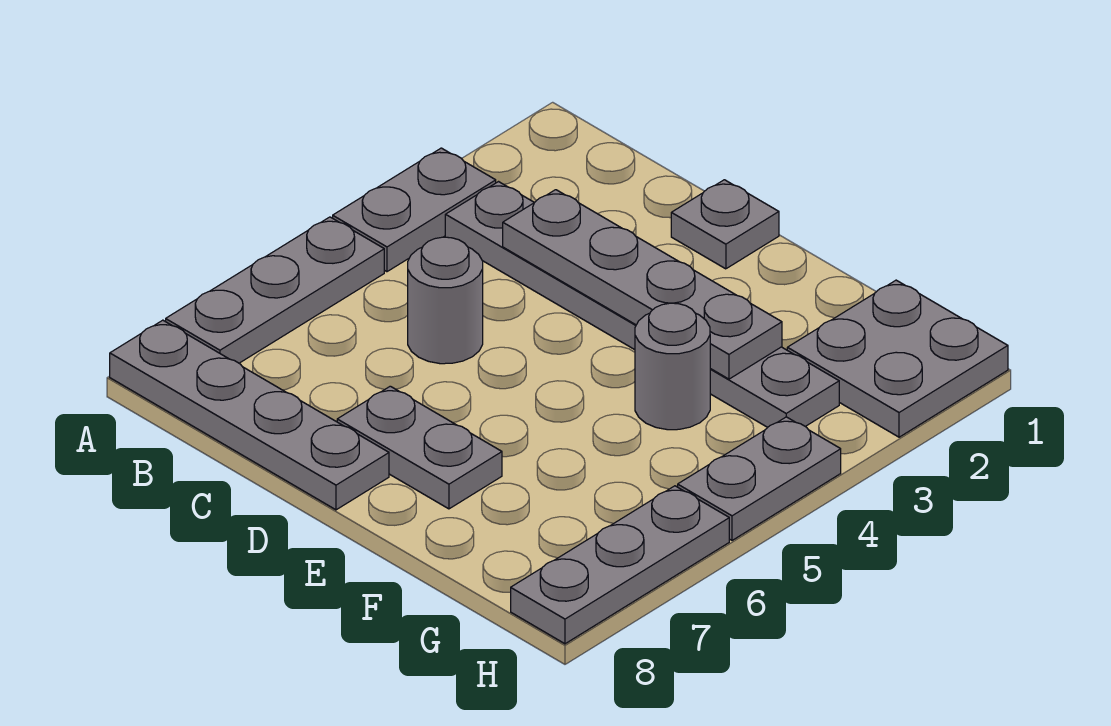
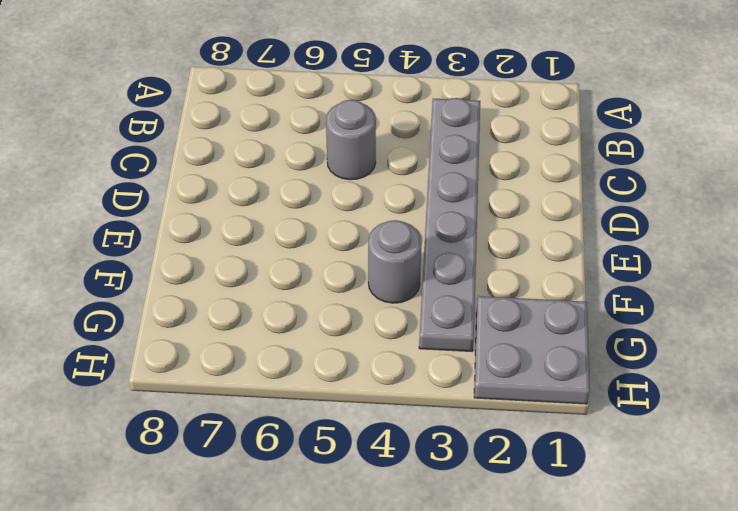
none -> grey plate A3:A4 level 1
none -> grey plate A5:A7 level 1
none -> grey plate A8:D8 level 1

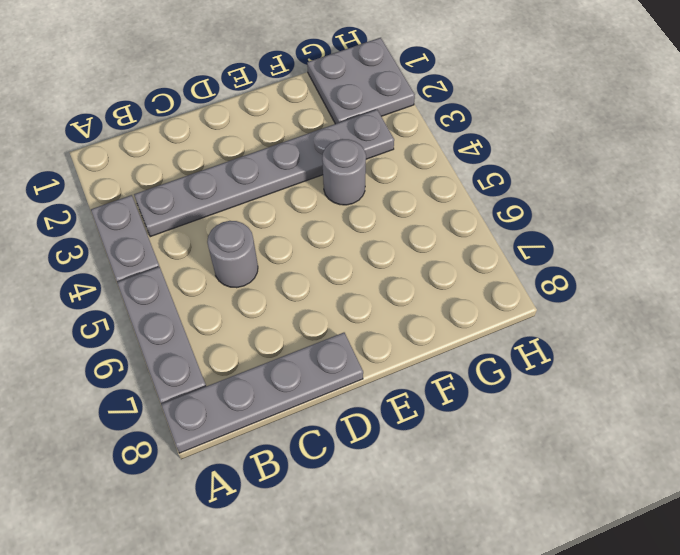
none -> grey plate D1 level 1
none -> grey plate D7:E7 level 1
none -> grey plate H4:H5 level 1

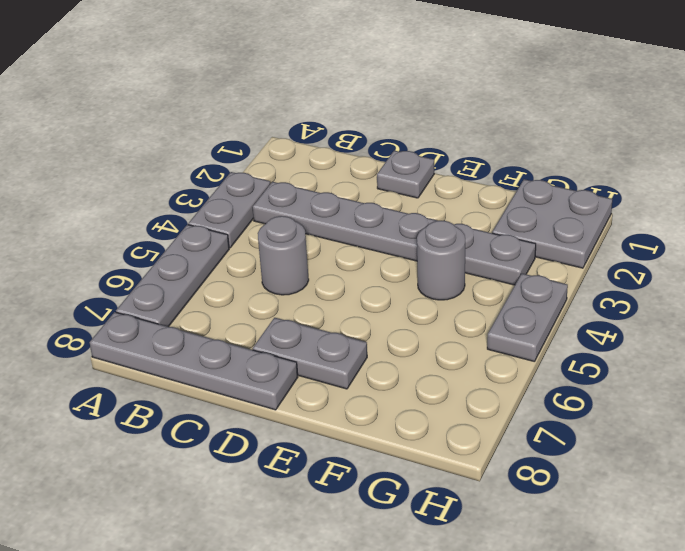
none -> grey plate H6:H8 level 1
none -> grey plate C3:F3 level 2

